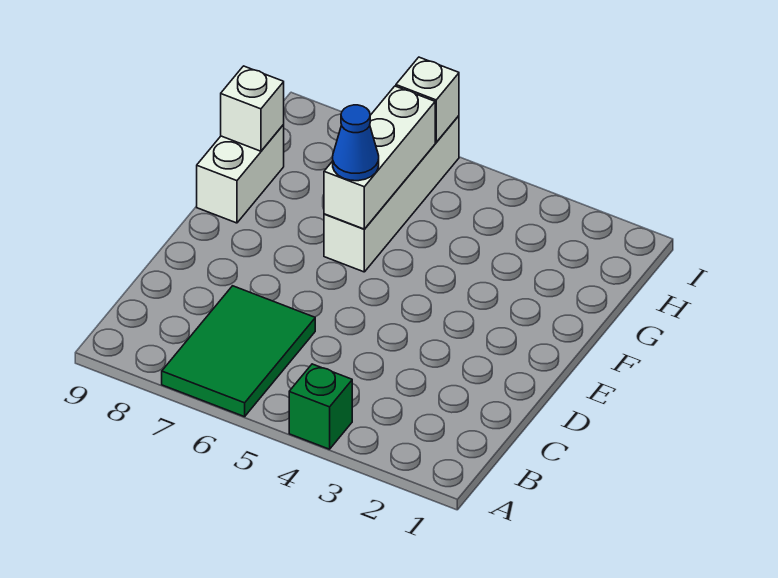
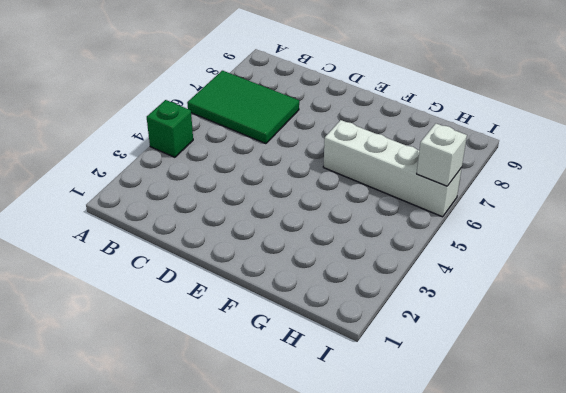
none -> white brick F9:G9 level 1
none -> white brick F6:H6 level 2

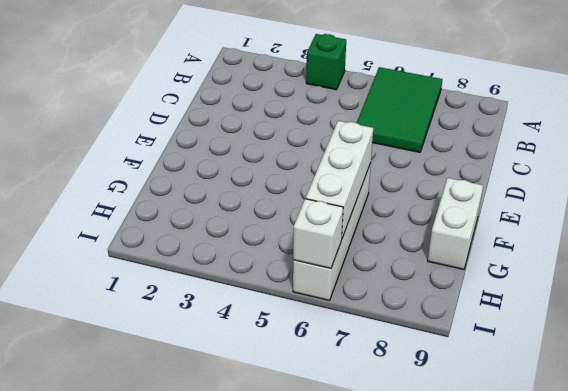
none -> white brick G9 level 2
none -> blue cone F6 level 3

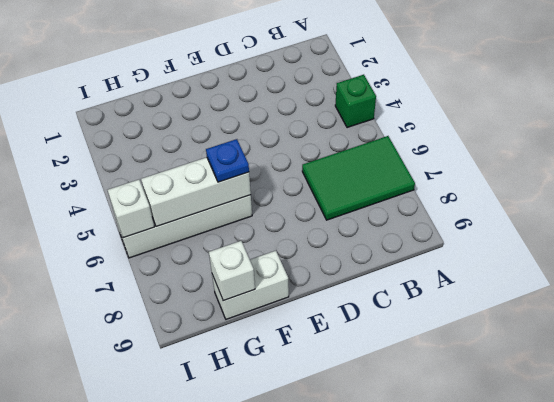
blue plate F6 level 3 -> blue cone F6 level 3

